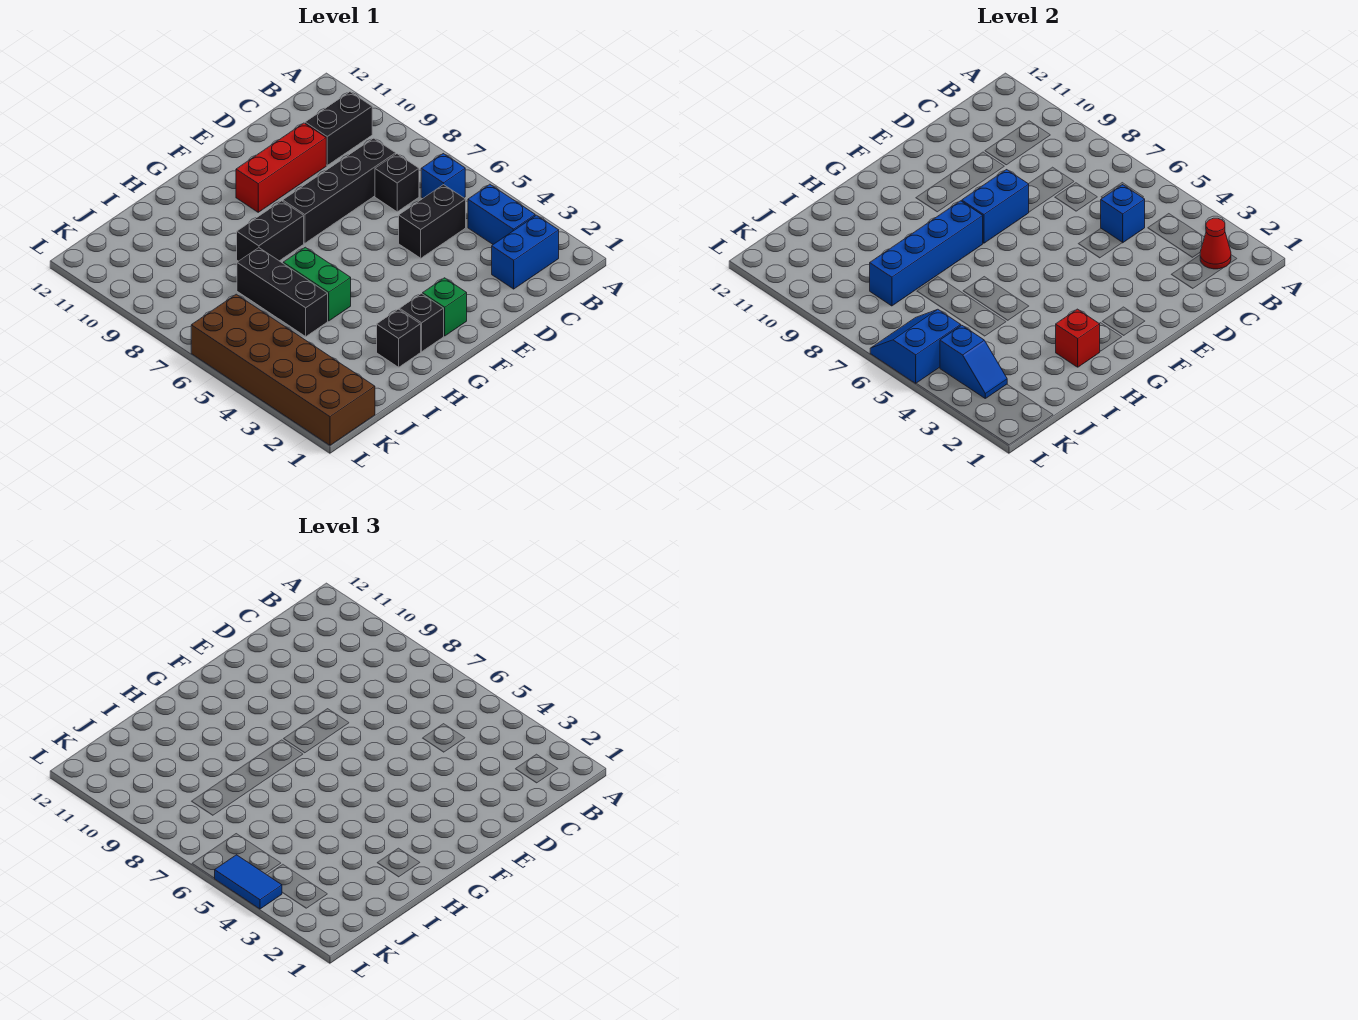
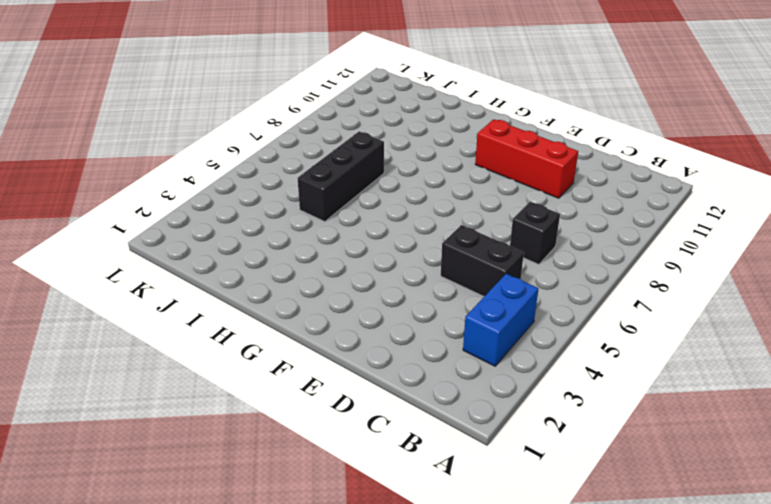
none -> blue brick B2:C2 level 1
none -> blue brick B6 level 1
none -> black brick B10:C10 level 1

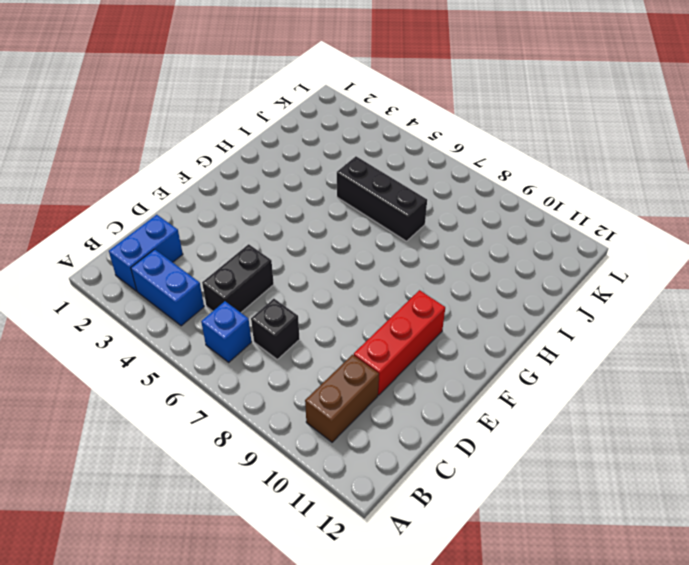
brown brick B10:C10 level 1 -> black brick B10:C10 level 1
none -> black brick C8:F8 level 1
none -> green brick F2 level 1
none -> black brick G2 level 1

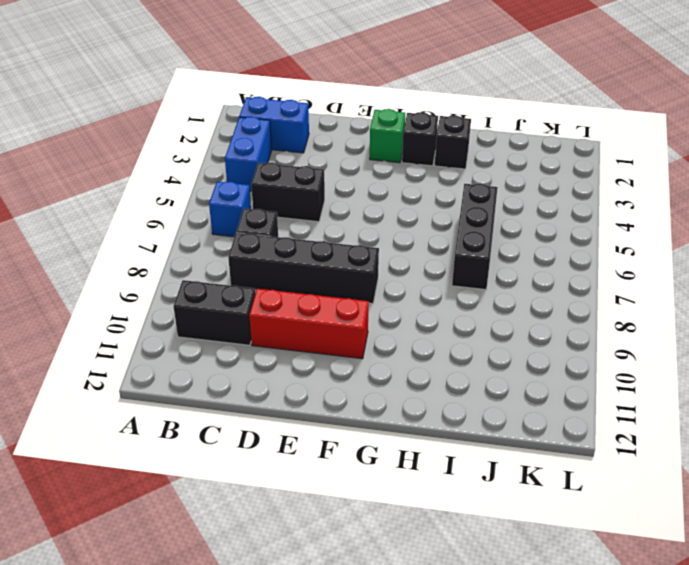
none -> black brick G8:H8 level 1
none -> green brick H5:H6 level 1
none -> brown brick K1:L6 level 1

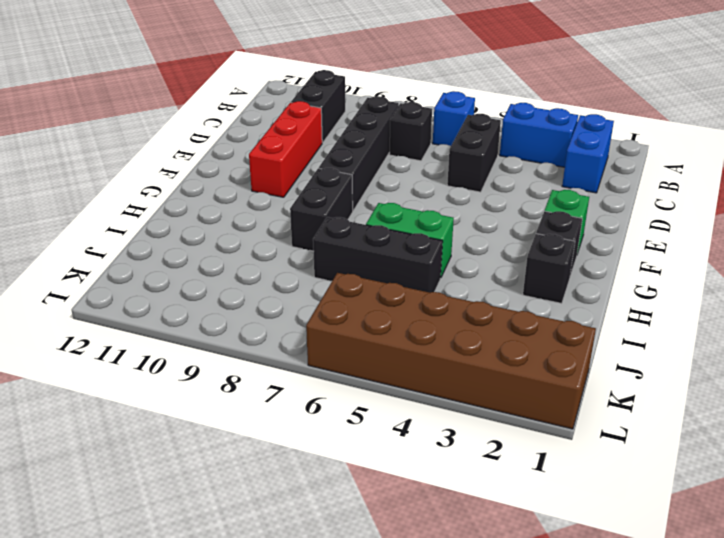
none -> red cone B2 level 2
none -> blue brick C5 level 2
none -> blue brick E8:F8 level 2

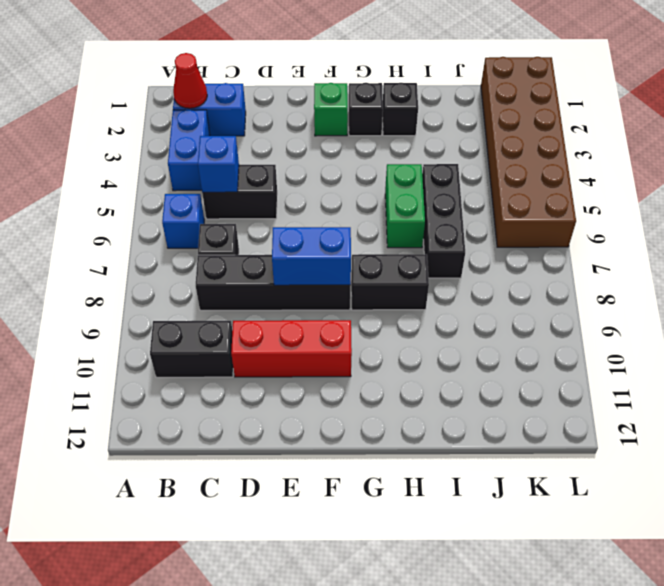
none -> blue brick G8:J8 level 2
none -> red brick H2 level 2
none -> blue slope K3:K4 level 2 top 4

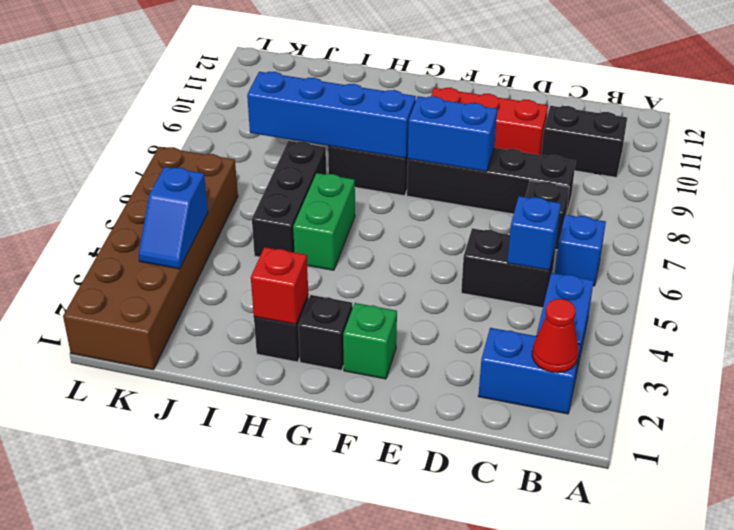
none -> blue slope K5:L6 level 2 top 5
none -> blue tile L4:L5 level 3

